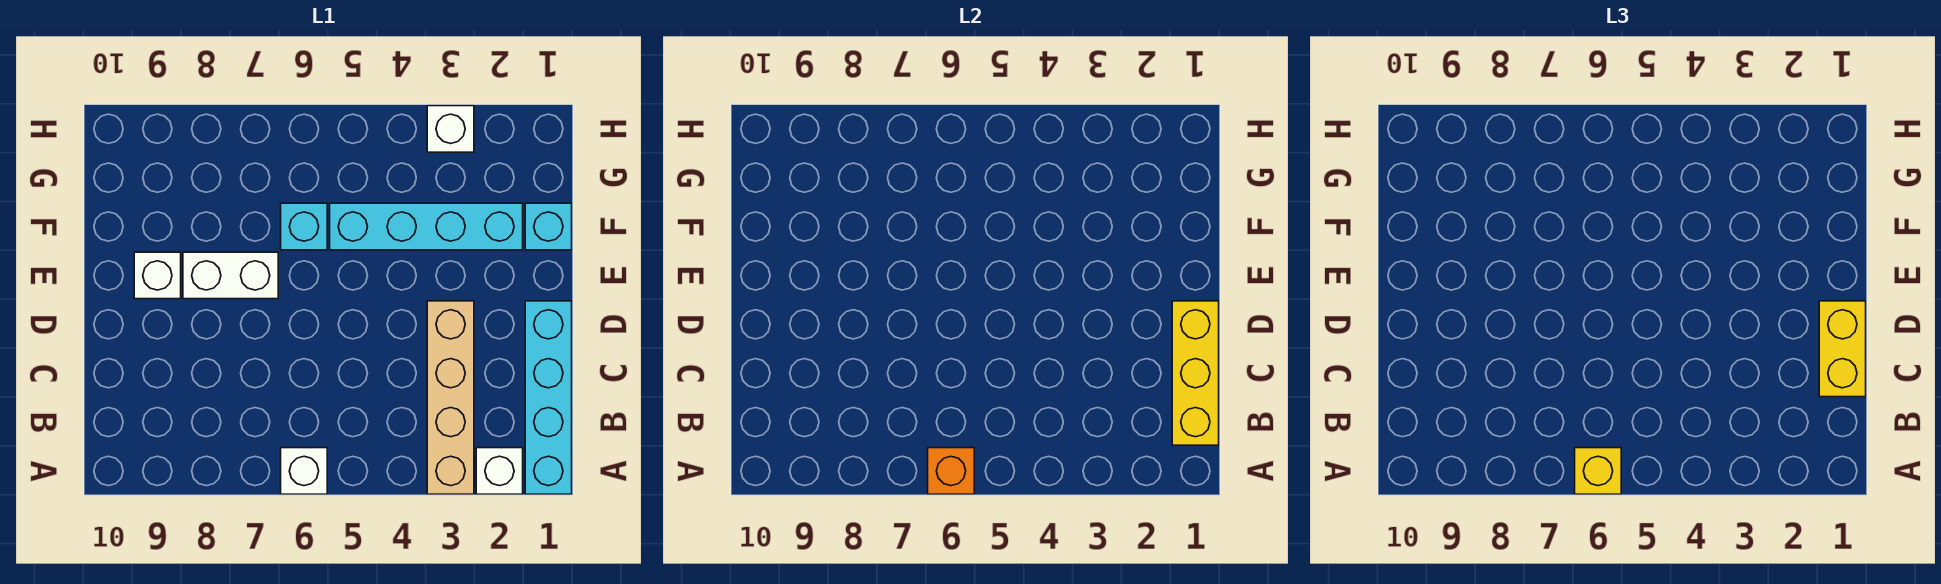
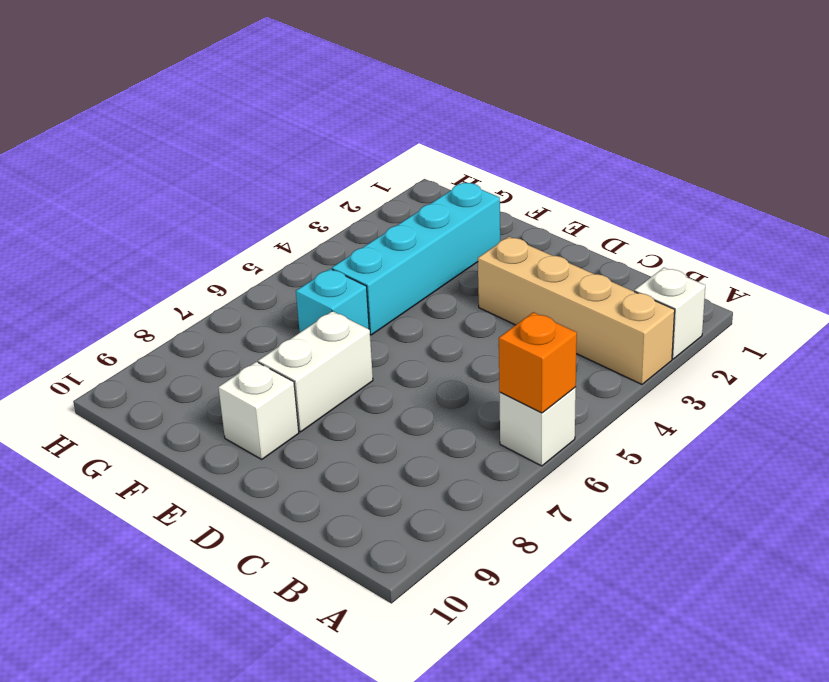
none -> cyan brick A1:D1 level 1
none -> cyan brick F1 level 1
none -> white brick H3 level 1

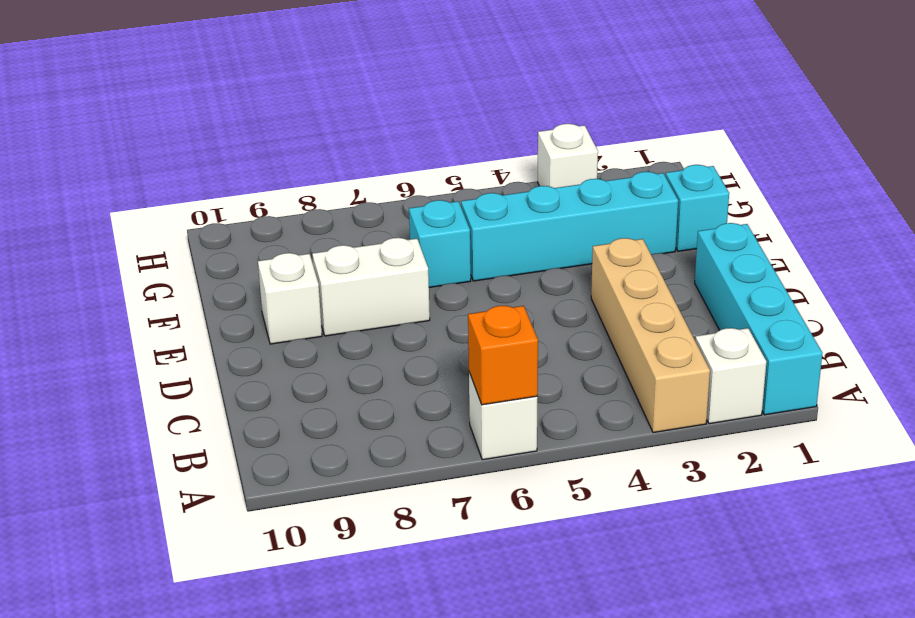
none -> yellow brick B1:D1 level 2
none -> yellow brick A6 level 3
none -> yellow brick C1:D1 level 3

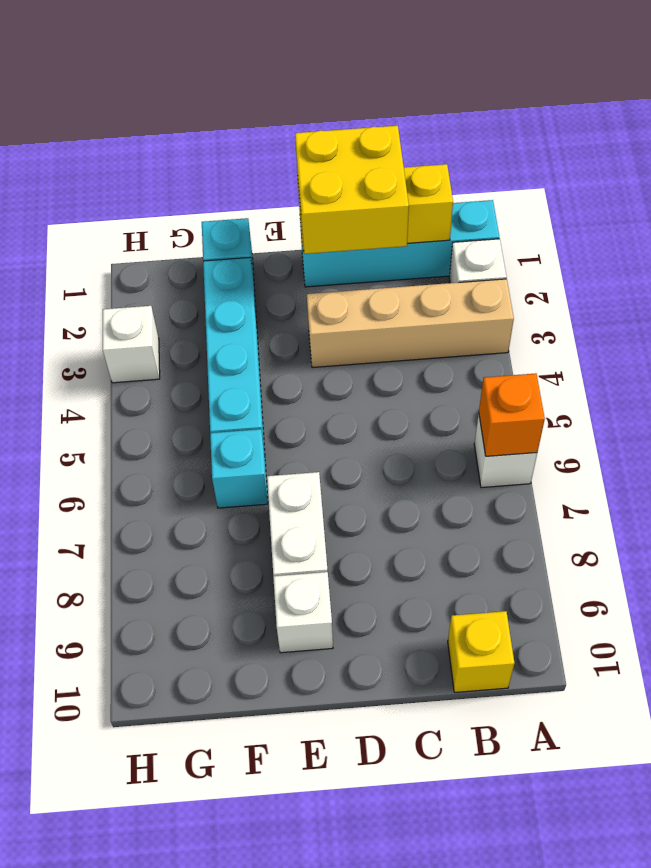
yellow brick B10 level 1 -> yellow brick A6 level 3
yellow brick C1:D2 level 3 -> yellow brick C1:D1 level 3

